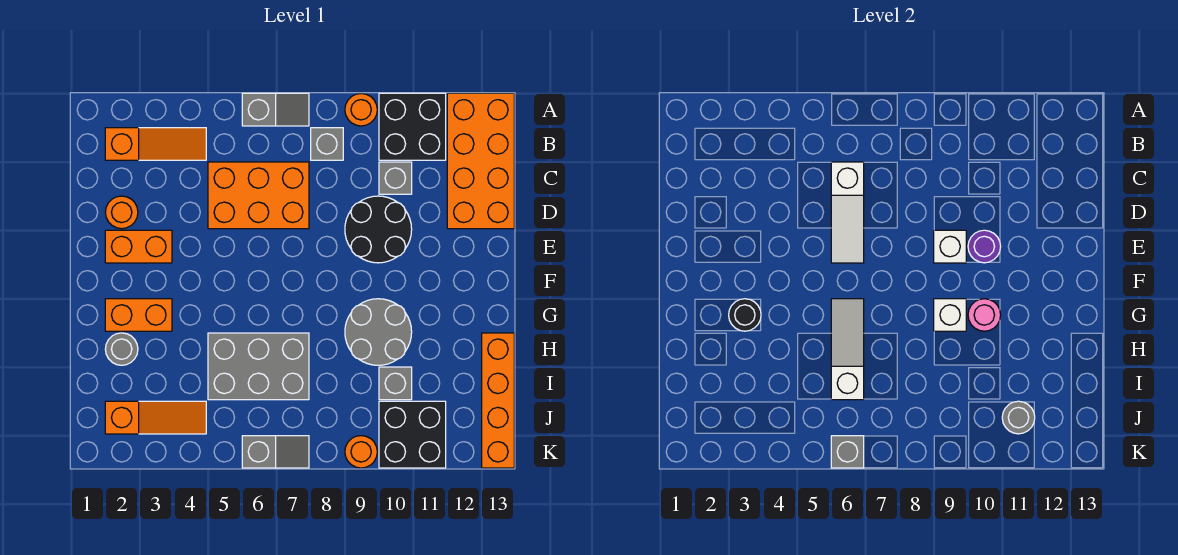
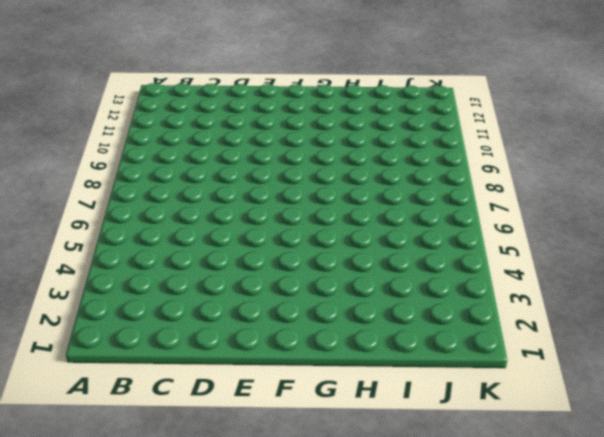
none -> grey slope A6:A7 level 1 top 6
none -> orange round brick A9 level 1
none -> black brick A10:B11 level 1
none -> orange brick A12:D13 level 1

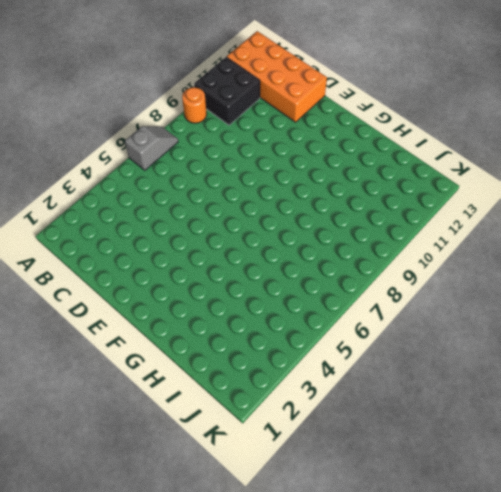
none -> orange slope B2:B4 level 1 top 2
none -> grey brick B8 level 1
none -> orange brick C5:D7 level 1
none -> grey brick C10 level 1

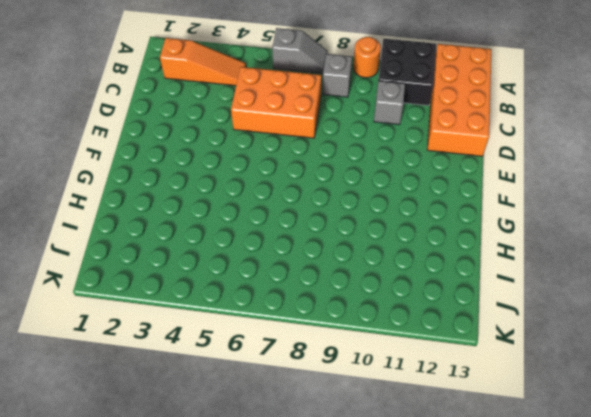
none -> orange round brick D2 level 1
none -> black round brick D9:E10 level 1
none -> orange brick E2:E3 level 1
none -> orange brick G2:G3 level 1

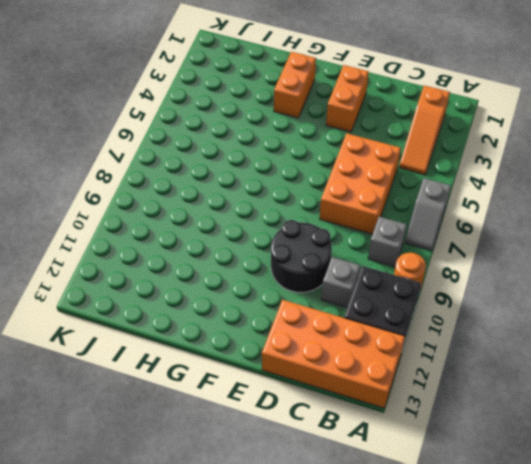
none -> orange round brick D2 level 1
none -> grey round brick G9:H10 level 1
none -> grey round brick H2 level 1
none -> grey brick H5:I7 level 1

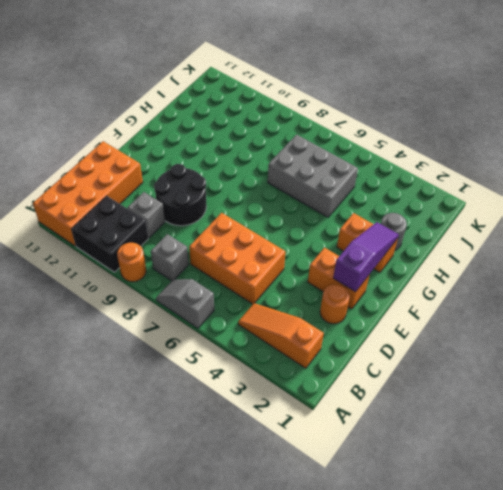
purple slope E2:G2 level 2 top E -> none
none -> grey round brick G9:H10 level 1
none -> orange brick H13:K13 level 1
none -> grey brick I10 level 1
none -> orange slope J2:J4 level 1 top 2

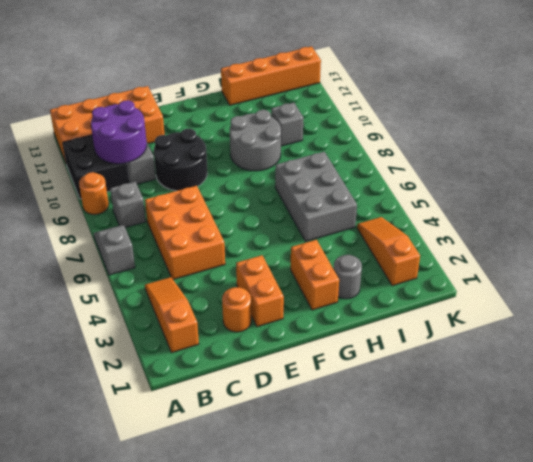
purple round brick B10:C11 level 2 -> none
none -> black brick J10:K11 level 1
none -> grey slope K6:K7 level 1 top 6
none -> orange round brick K9 level 1
none -> white slope C6:E6 level 2 top C

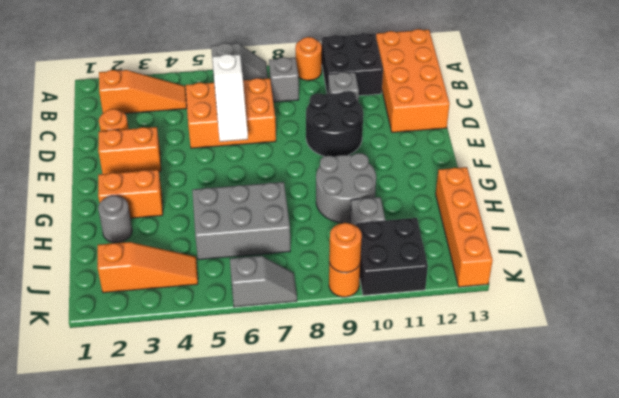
orange round brick K9 level 2 -> none
none -> white brick E9 level 2
none -> purple round brick E10 level 2
none -> black round brick G3 level 2
none -> white slope G6:I6 level 2 top I

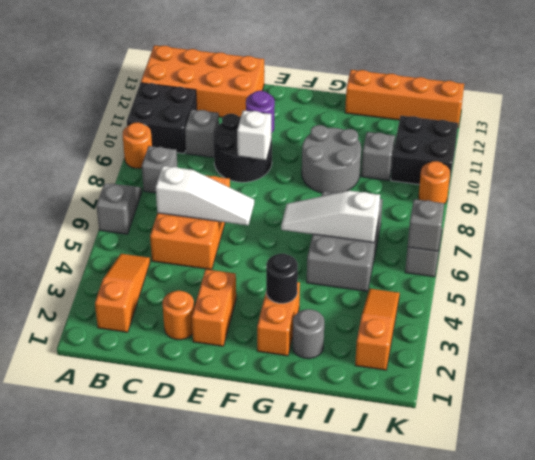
none -> white brick G9 level 2
none -> pink round brick G10 level 2
none -> grey round brick J11 level 2

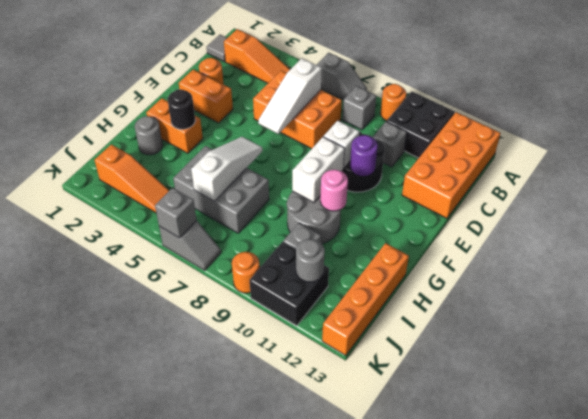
grey tile B1 level 1 -> none
white brick F9:G9 level 2 -> white brick G9 level 2

